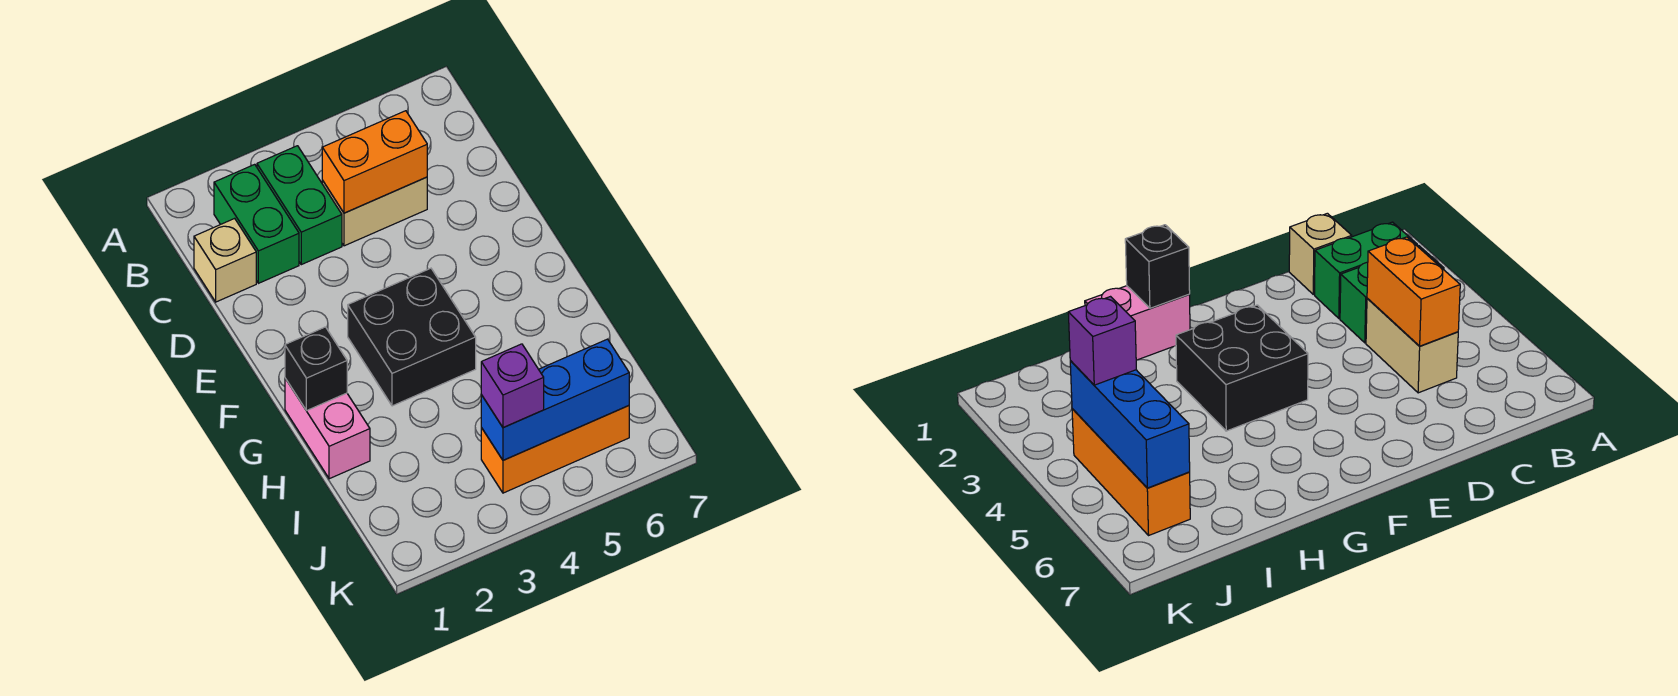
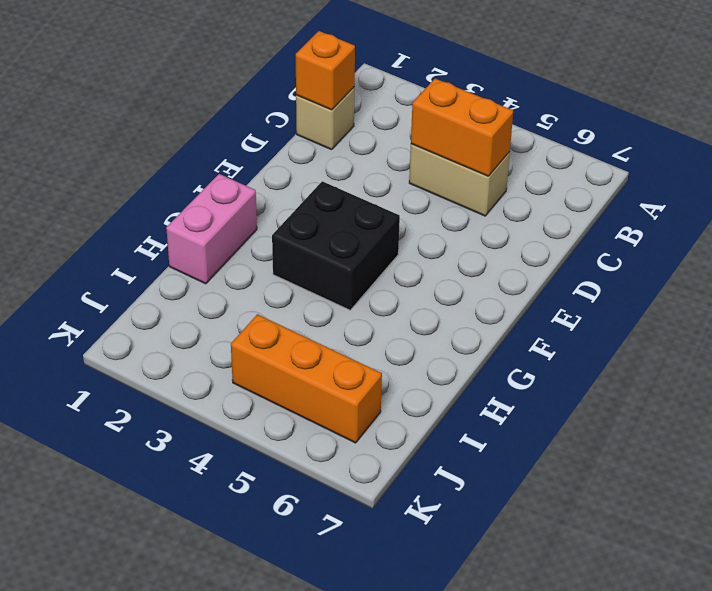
orange brick C1 level 2 -> none
none -> green brick B2:C2 level 1
none -> green brick B3:C3 level 1

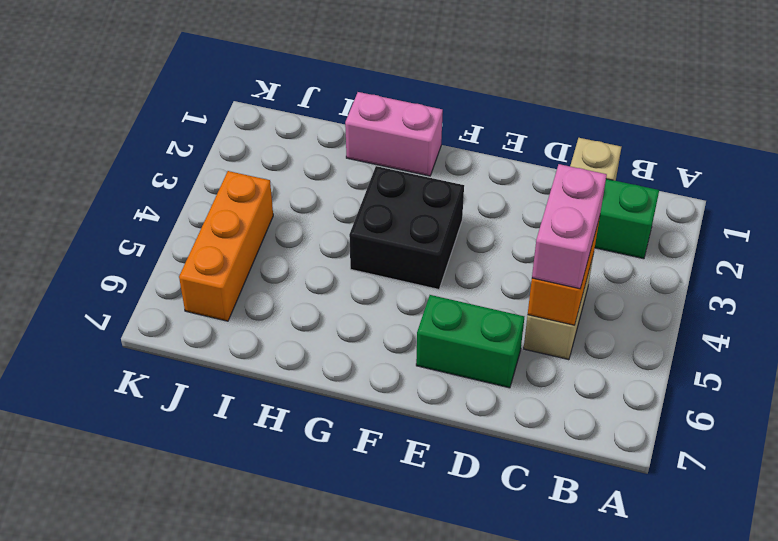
pink brick C4:C5 level 3 -> none
green brick D6:E6 level 1 -> green brick B3:C3 level 1
none -> black brick G1 level 2
none -> blue brick J4:J6 level 2

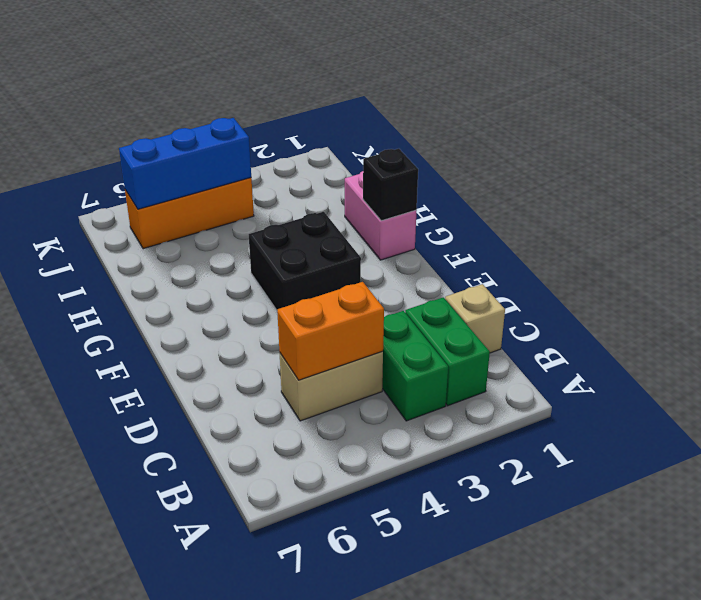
none -> purple brick J4 level 3

